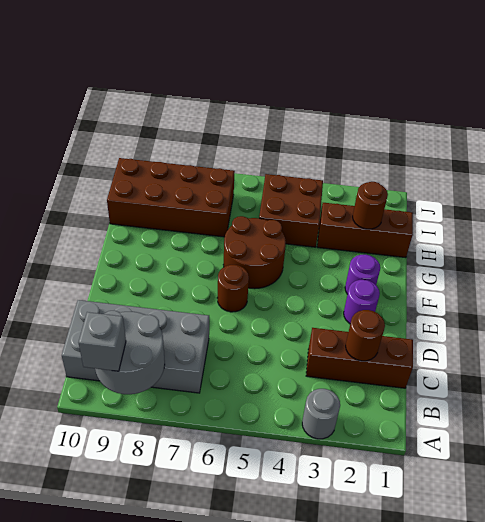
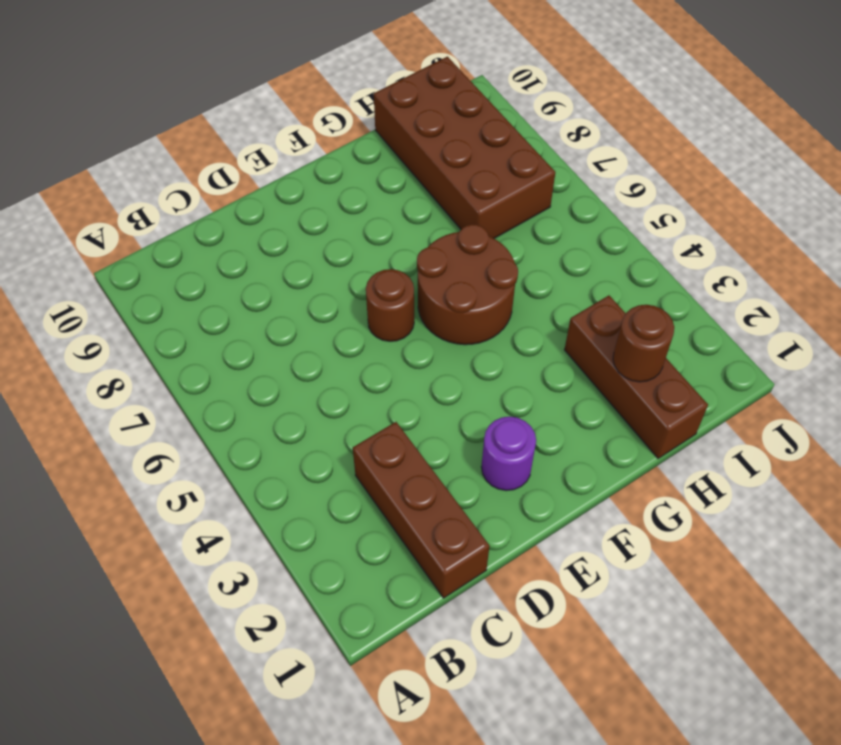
none -> grey round brick A3 level 1
none -> grey brick B7:C10 level 1
none -> purple round brick F2 level 1

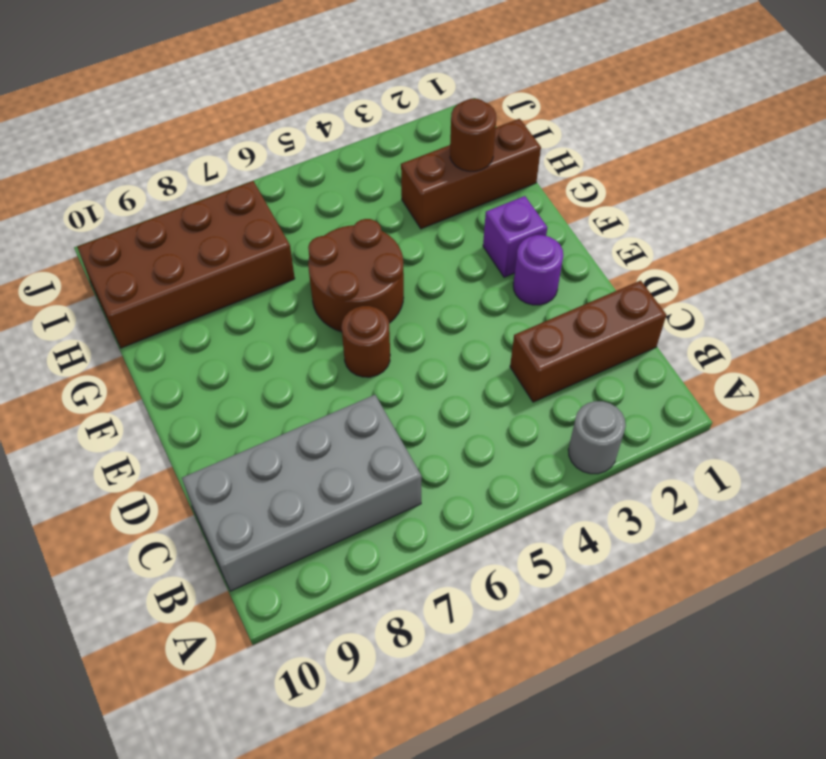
purple brick F2 level 1 -> purple round brick F2 level 1
none -> brown brick H4:I5 level 1
none -> grey round brick A8:B9 level 2
none -> brown round brick C2 level 2

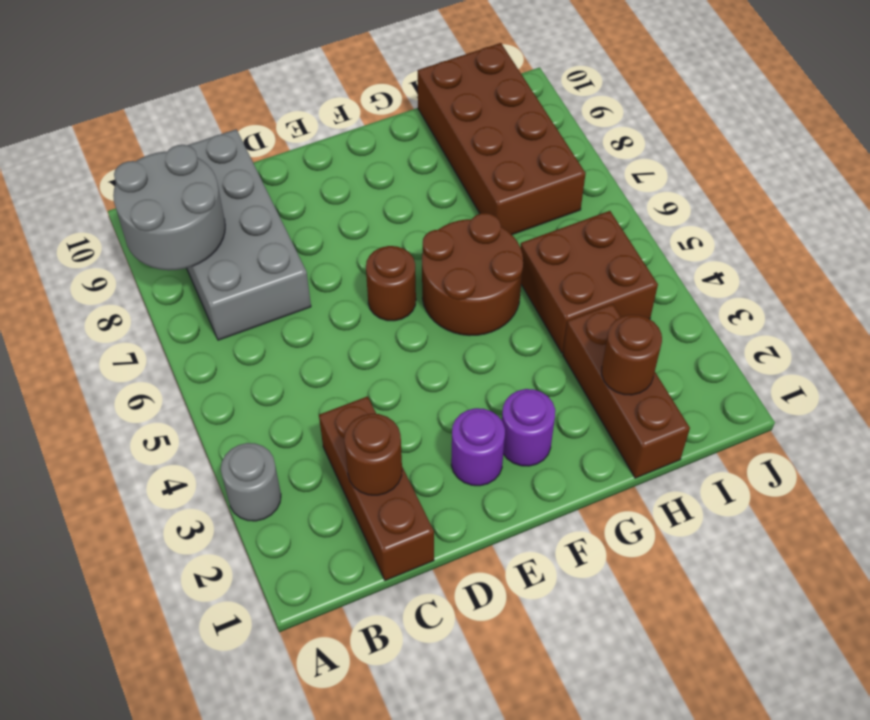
none -> grey brick A9 level 3

